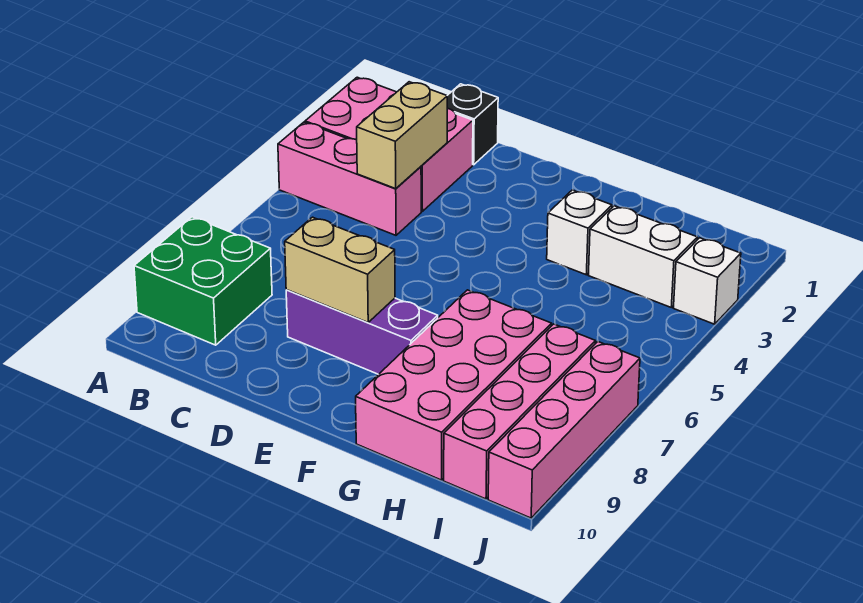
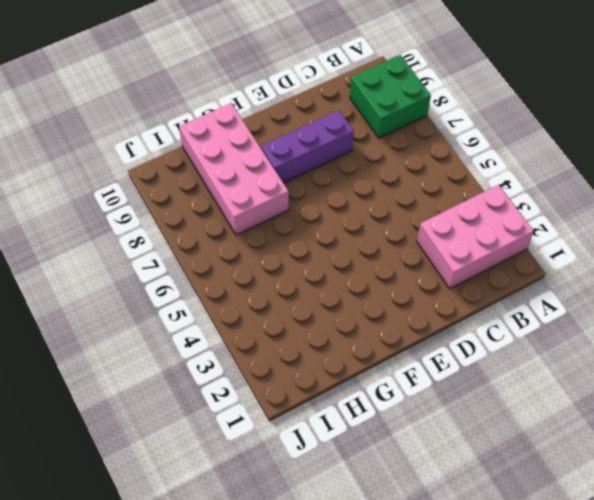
none -> pink brick A4:C4 level 1
none -> black brick C1 level 1
none -> white brick G3 level 1

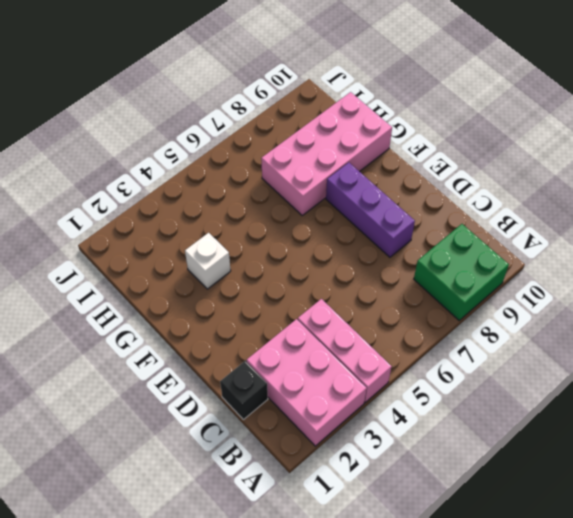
none -> white brick H3:I3 level 1
none -> pink brick I7:I10 level 1
none -> white brick J3 level 1

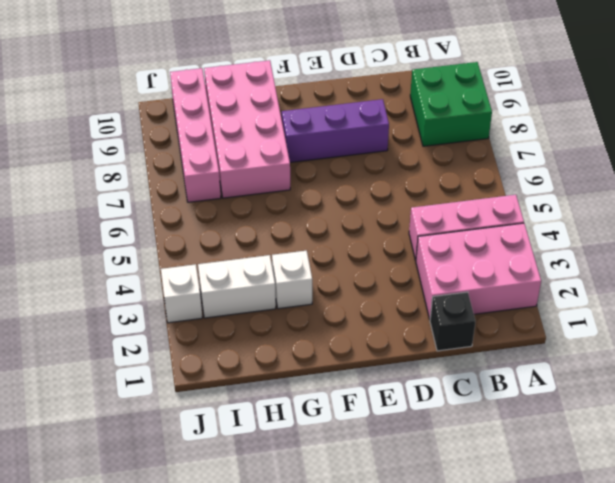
none -> pink brick J7:J10 level 1
none -> tan brick C3:C4 level 2
none -> tan brick D8:E8 level 2

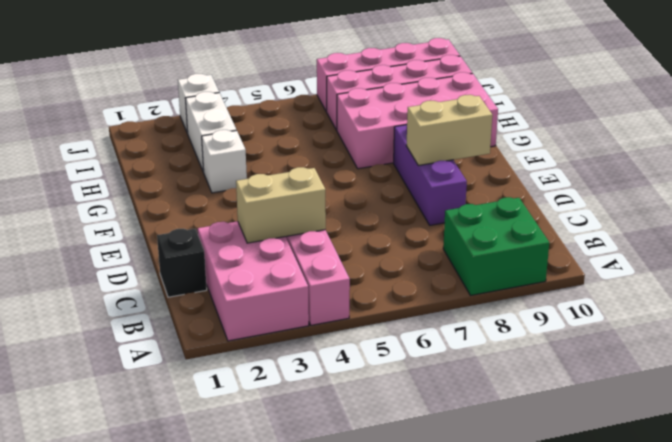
tan brick E8:E9 level 2 -> tan brick D8:E8 level 2

